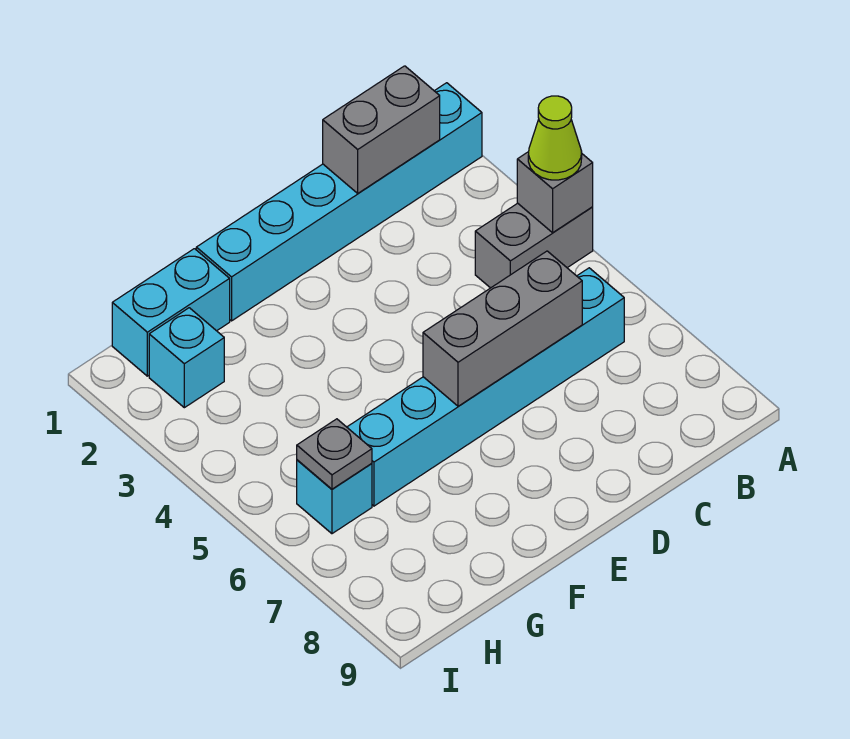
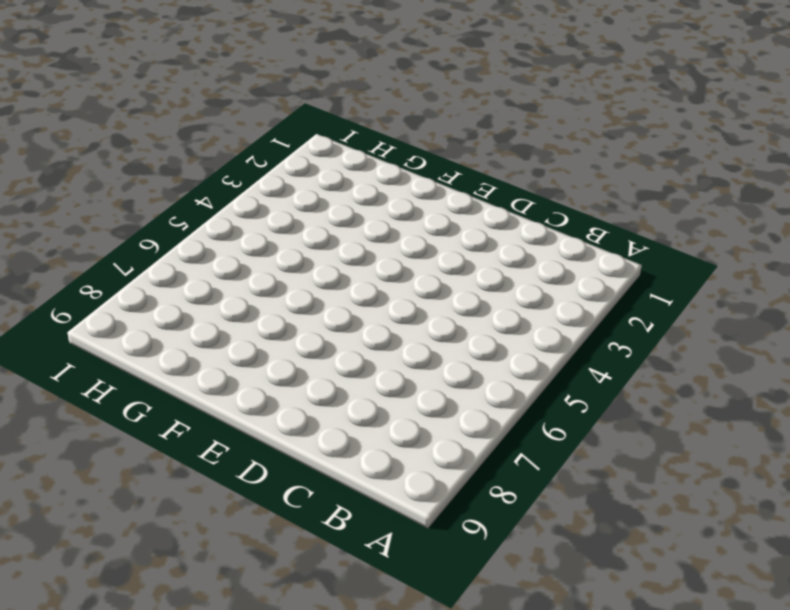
none -> cyan brick A1:F1 level 1
none -> grey brick A4:B4 level 1

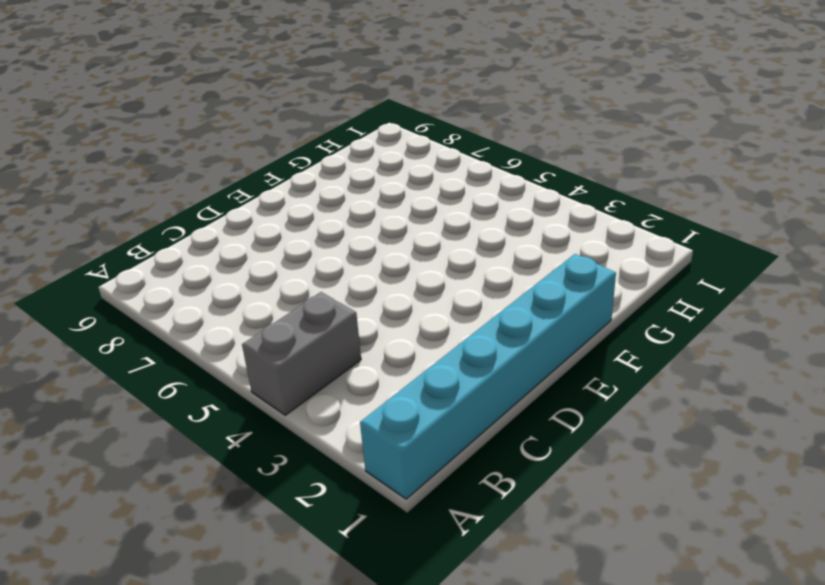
none -> cyan brick B6:G6 level 1
none -> cyan brick G1:H1 level 1

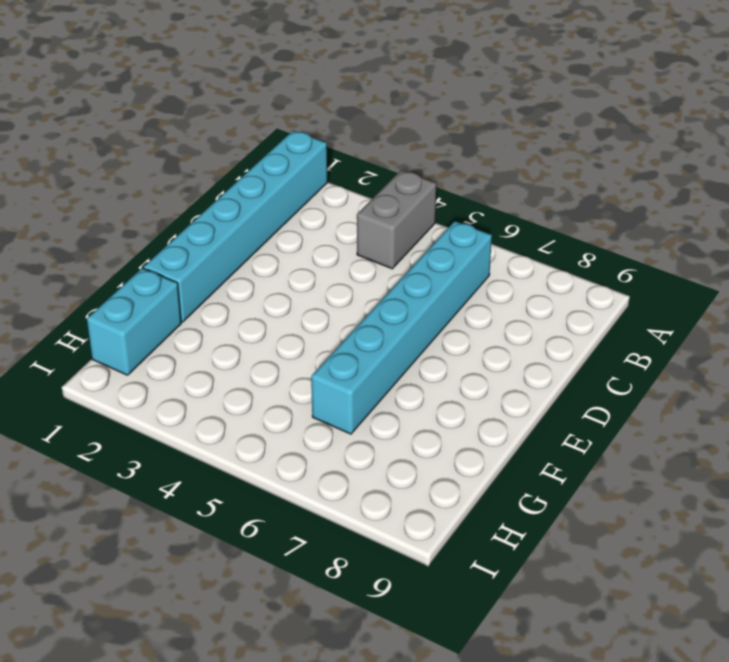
none -> cyan brick H2 level 1
none -> cyan brick H6 level 1

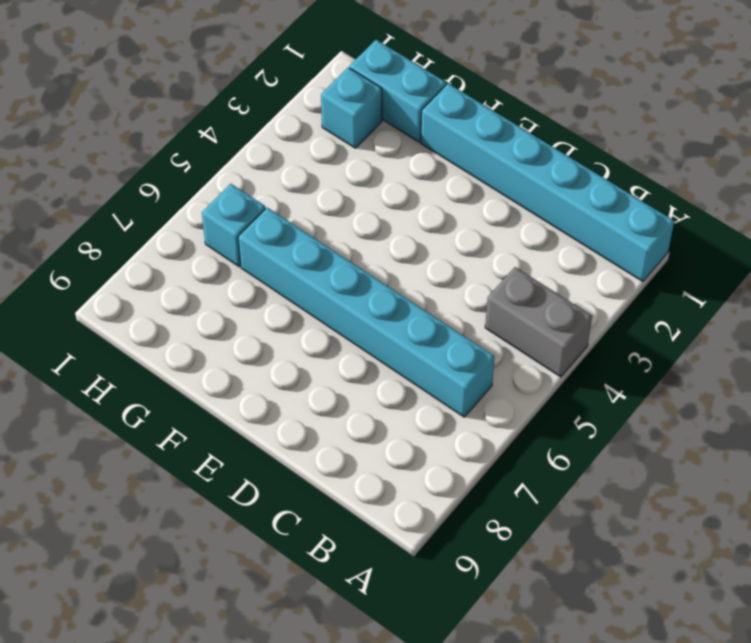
none -> grey brick A4 level 2
none -> grey brick B1:C1 level 2

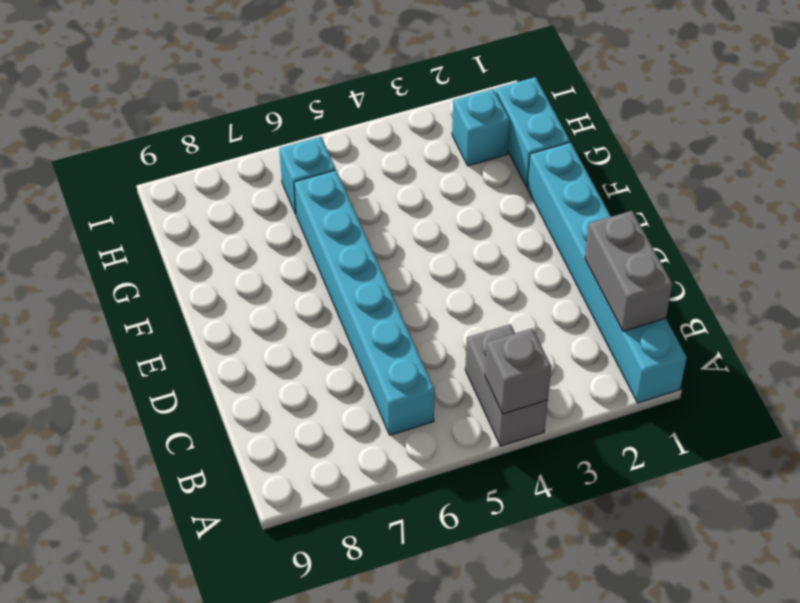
none -> grey brick C6:E6 level 2
none -> grey plate H6 level 2

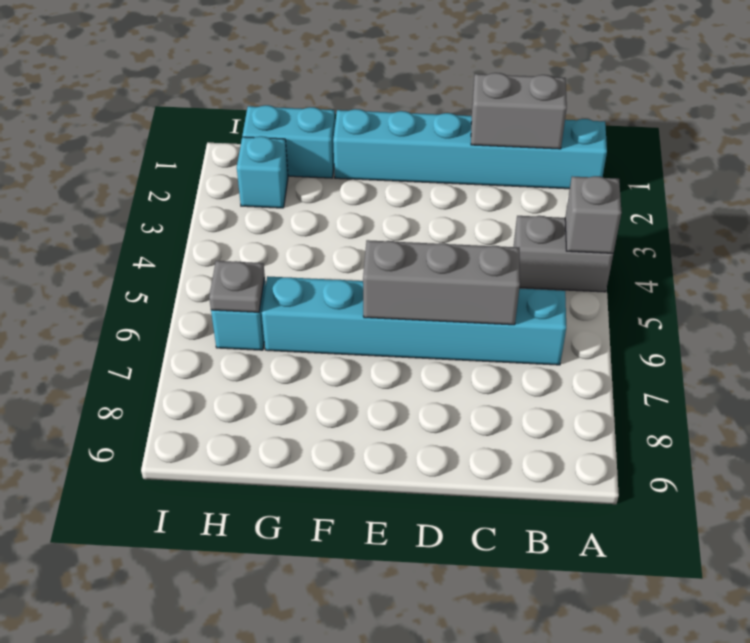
none -> lime cone A4 level 3

